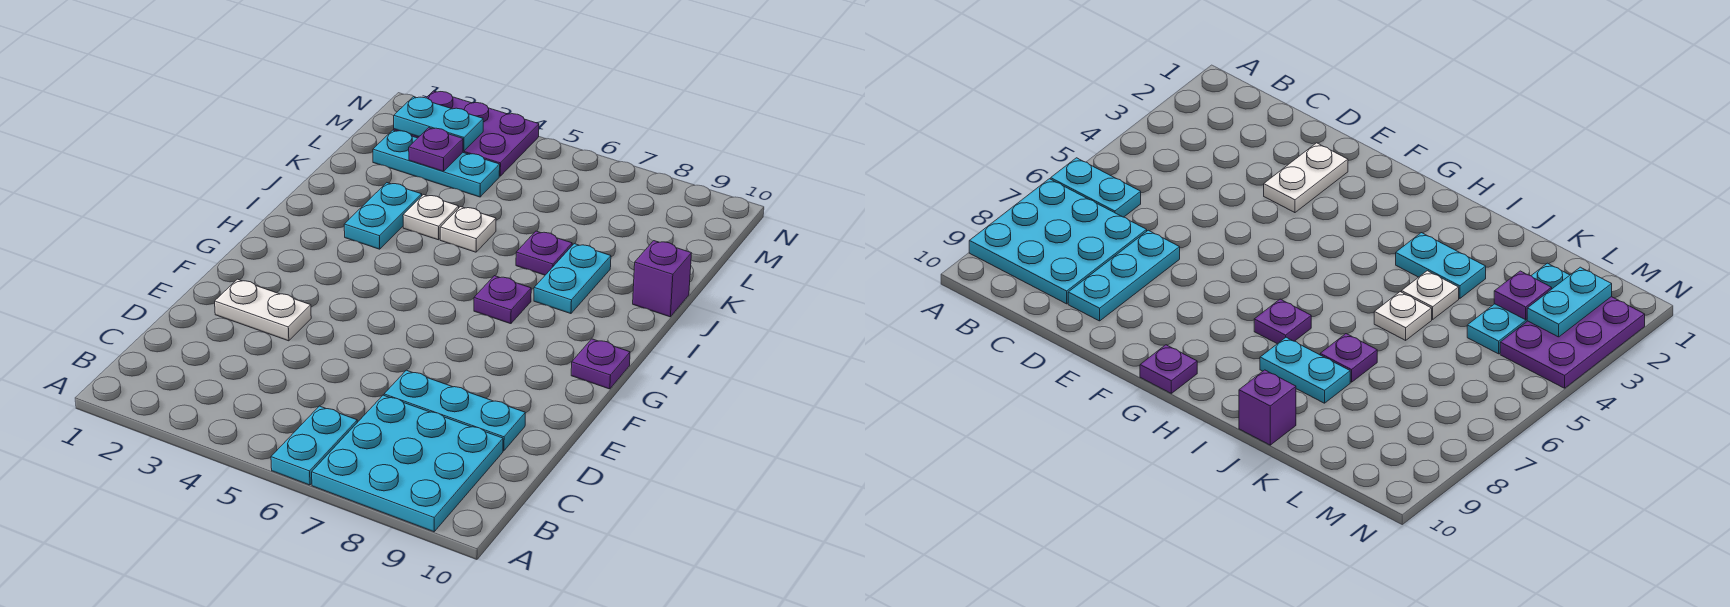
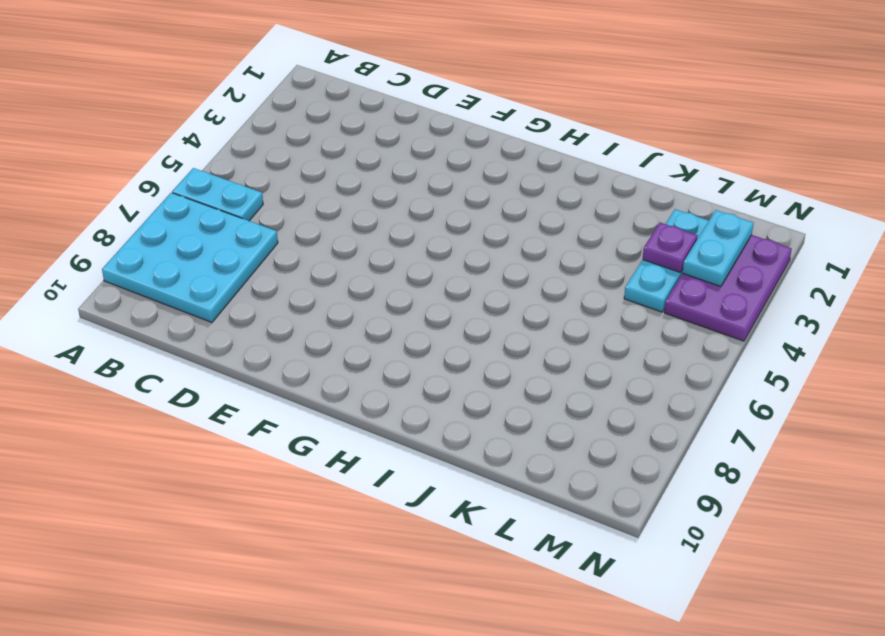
none -> cyan plate D7:D9 level 1
none -> white plate E2:E3 level 1
none -> purple plate G10 level 1

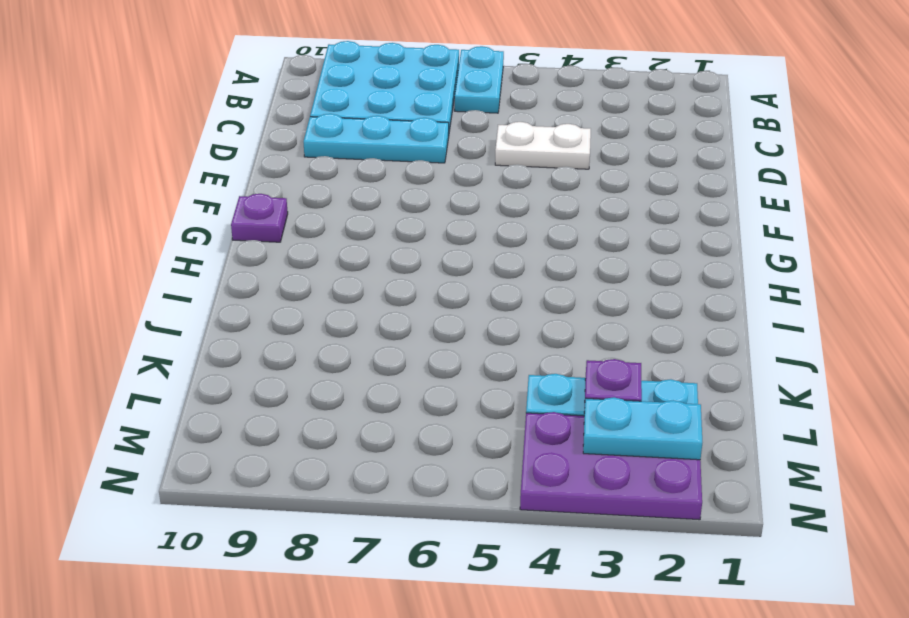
white plate D4:D5 level 1 -> white plate E2:E3 level 1
none -> purple plate H7 level 1
none -> cyan plate I3:J3 level 1
none -> cyan plate I8:J8 level 1

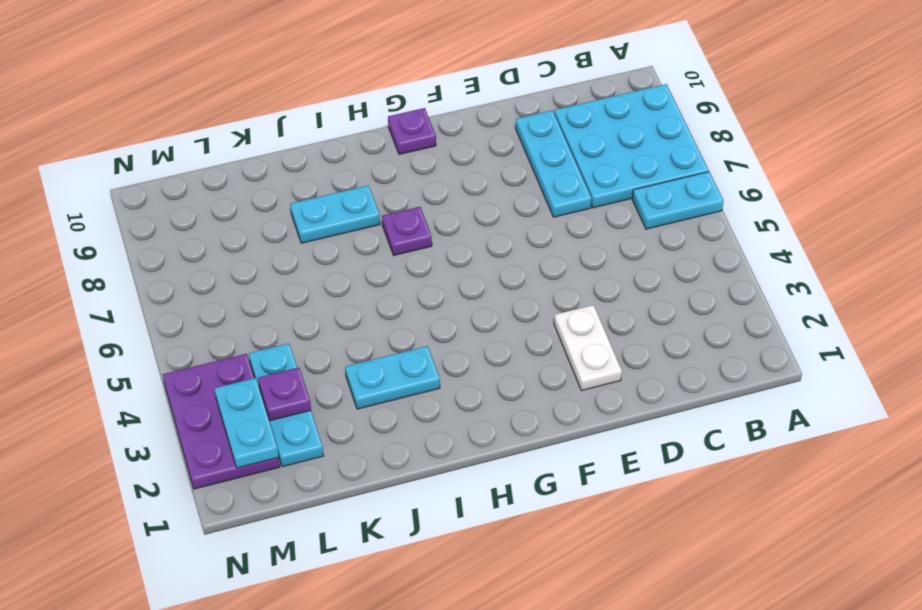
none -> white plate J4 level 1
none -> white plate J5 level 1
none -> purple plate J7 level 1

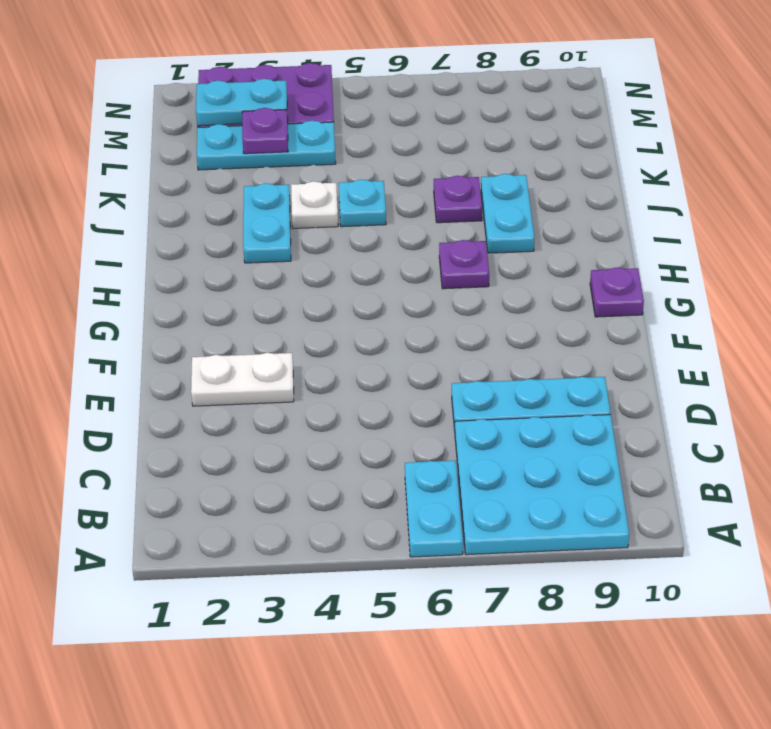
cyan plate J5 level 1 -> white plate J5 level 1
none -> purple brick J10 level 1

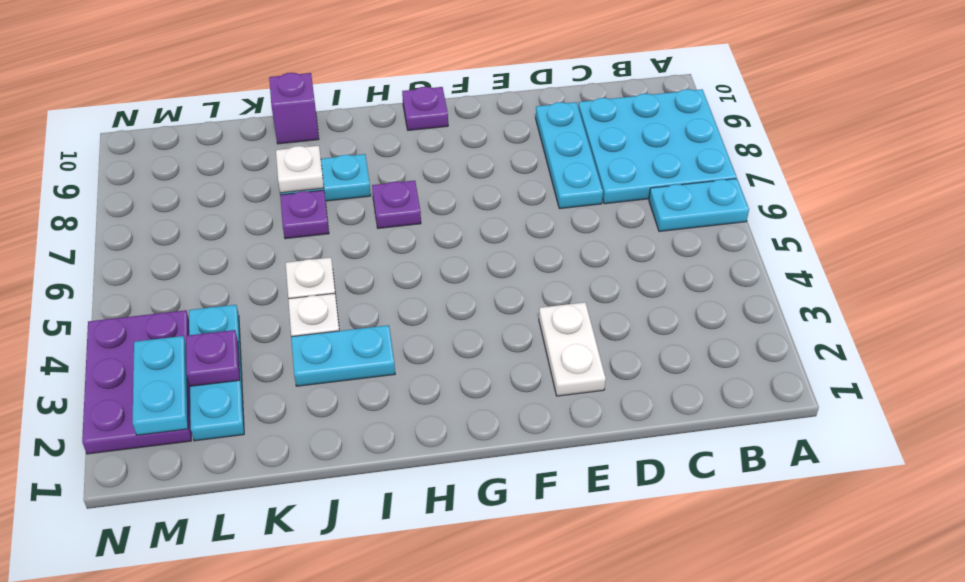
white plate J8 level 2 -> none

